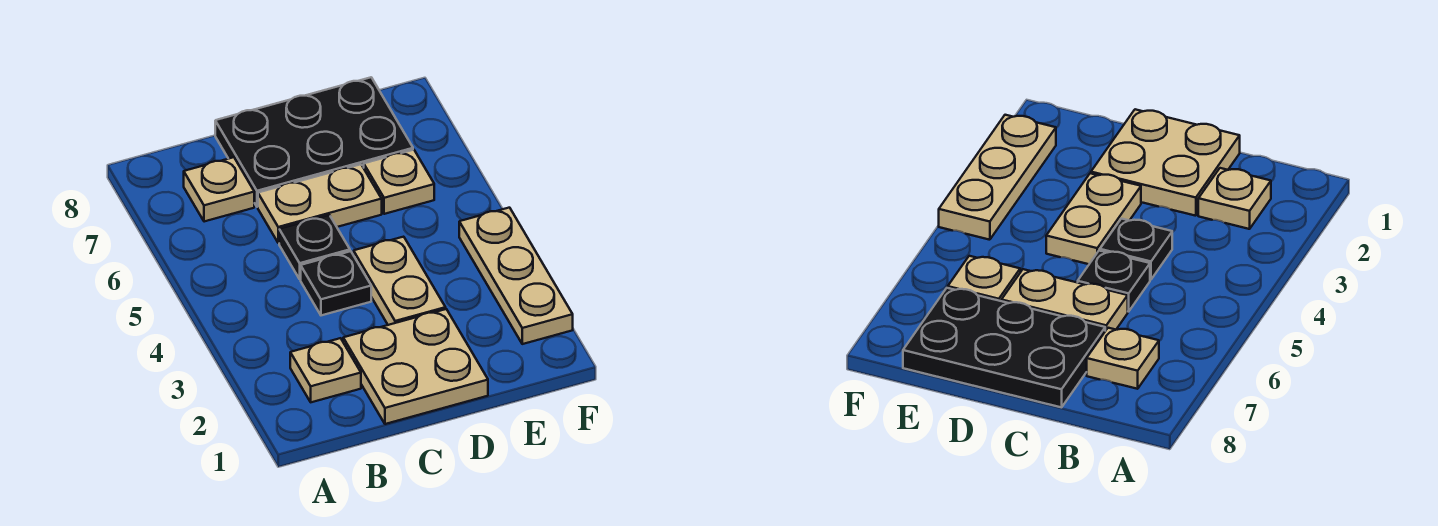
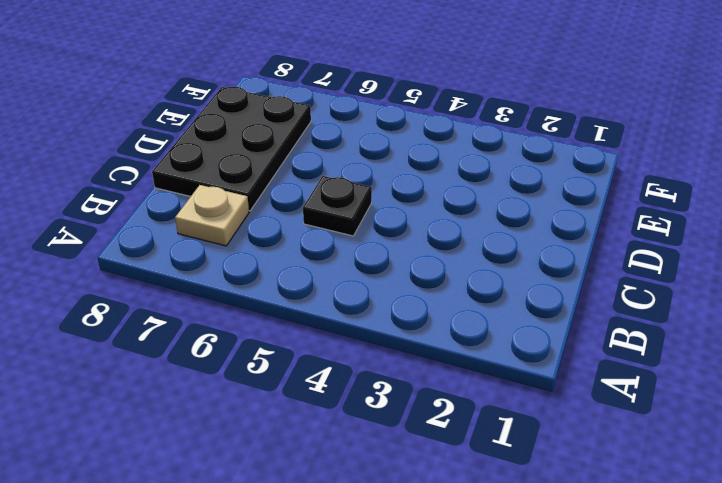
none -> tan plate B2 level 1
none -> tan plate C1:D2 level 1

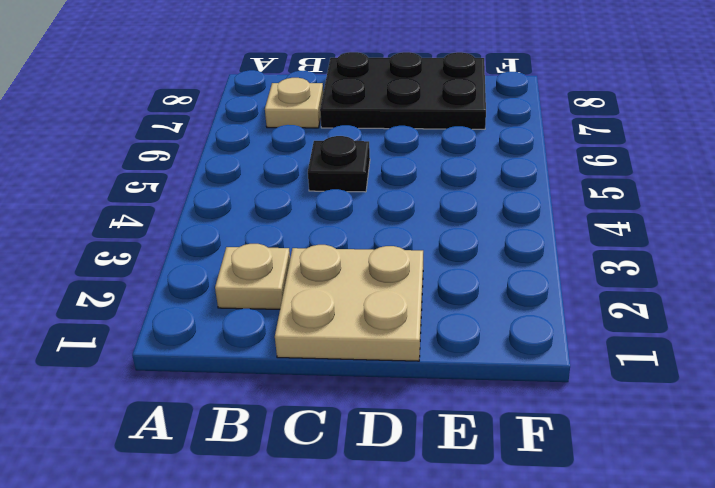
none -> black plate C4 level 1
none -> tan plate C6:D6 level 1

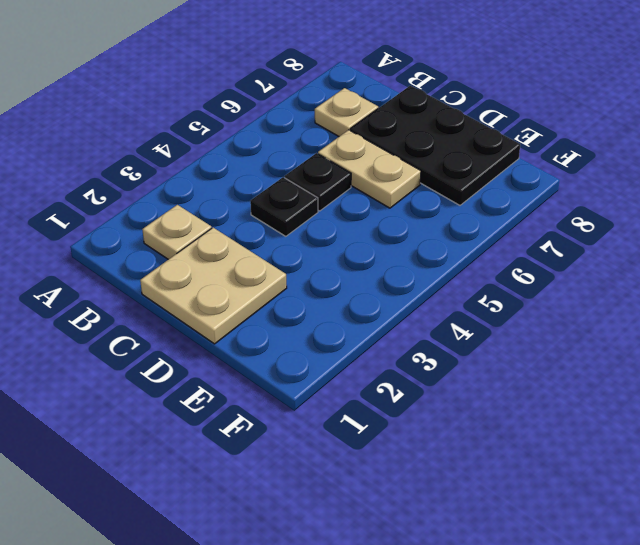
none -> tan plate D3:D4 level 1
none -> tan plate E6 level 1

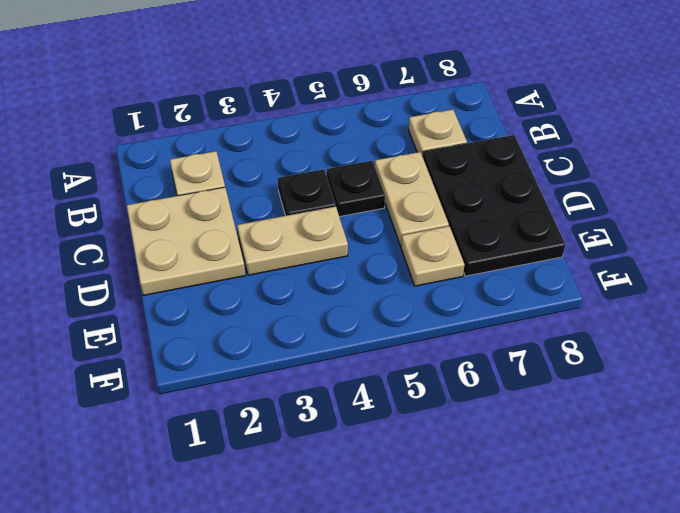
none -> tan plate F2:F4 level 1

